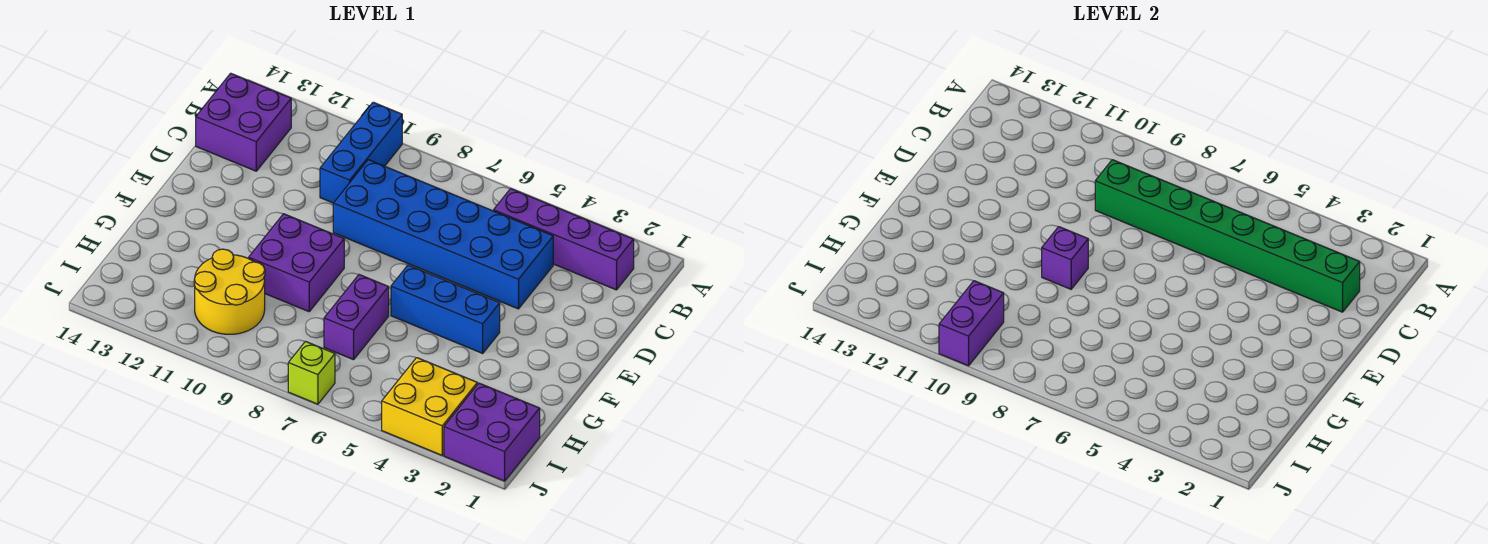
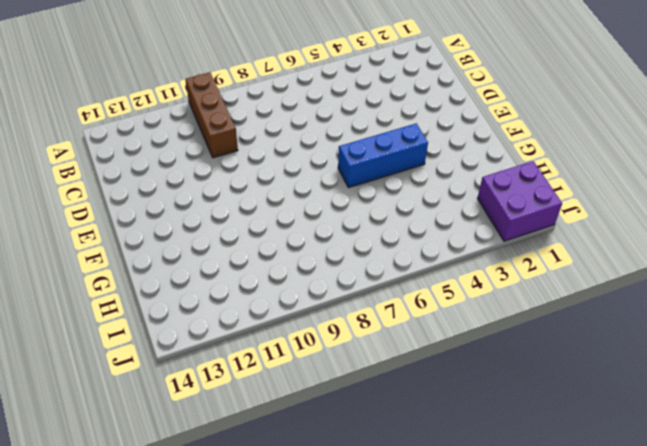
brown brick A10:C10 level 1 -> blue brick A10:C10 level 1
none -> purple brick B2:B5 level 1
none -> purple brick B13:C14 level 1
none -> blue brick C4:D9 level 1

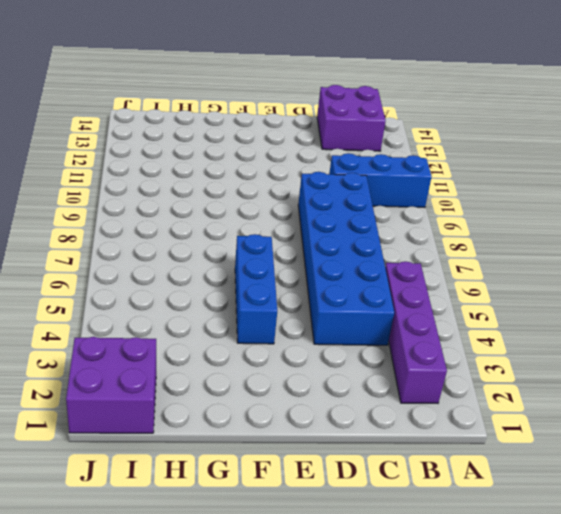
none -> purple brick F9:G10 level 1
none -> purple brick G7:H7 level 1
none -> yellow round brick H10:I11 level 1

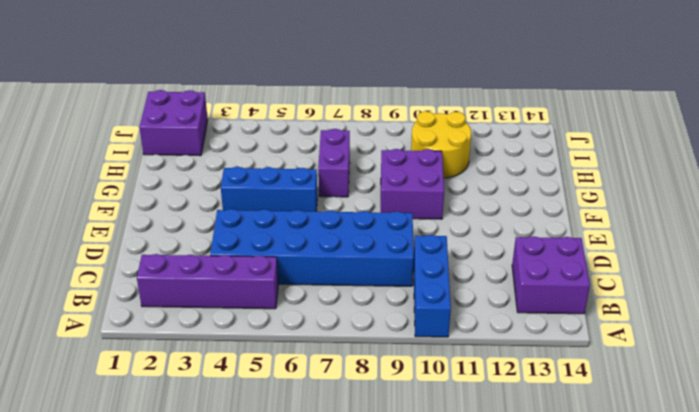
none -> yellow brick I3:J4 level 1
none -> lime brick J7 level 1
none -> green brick C2:C9 level 2

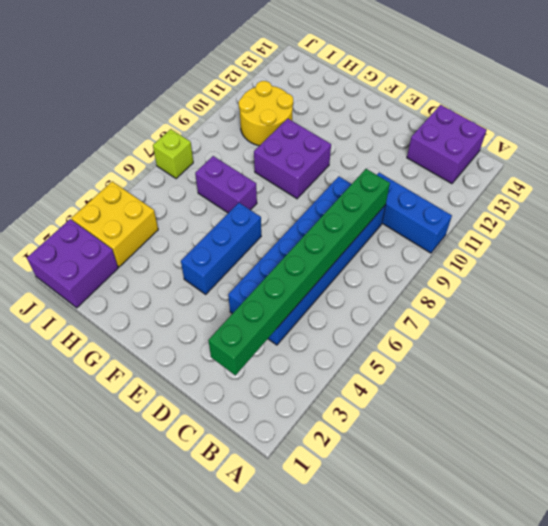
none -> purple brick B2:B5 level 1
none -> purple brick F9 level 2
none -> purple brick I10:J10 level 2

